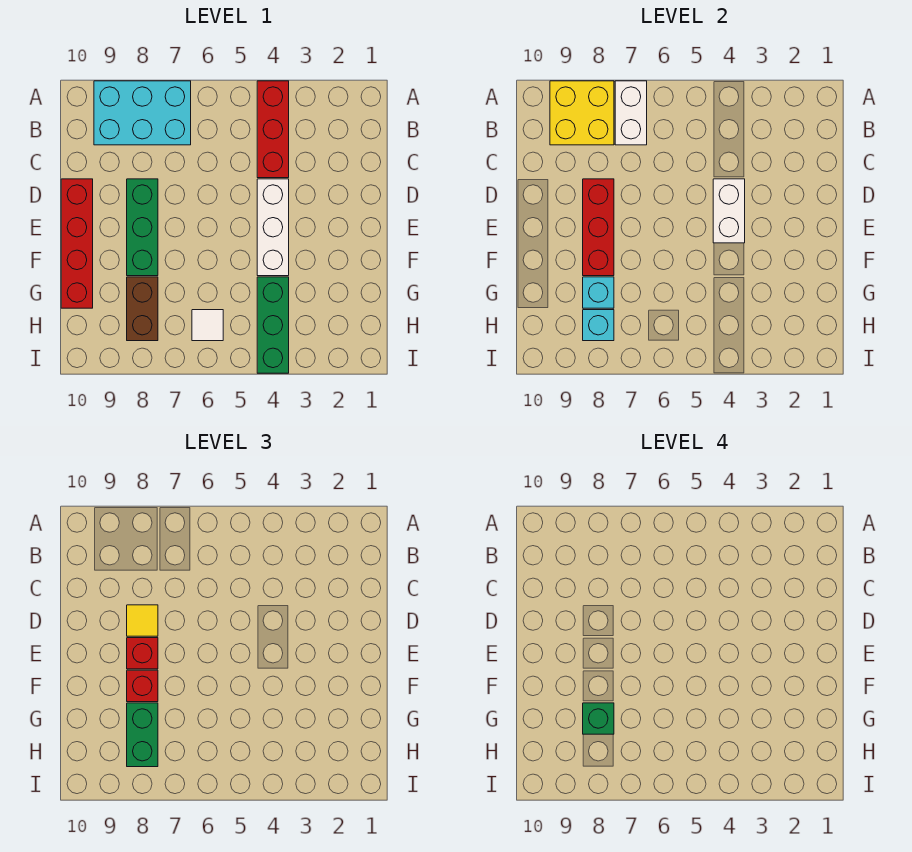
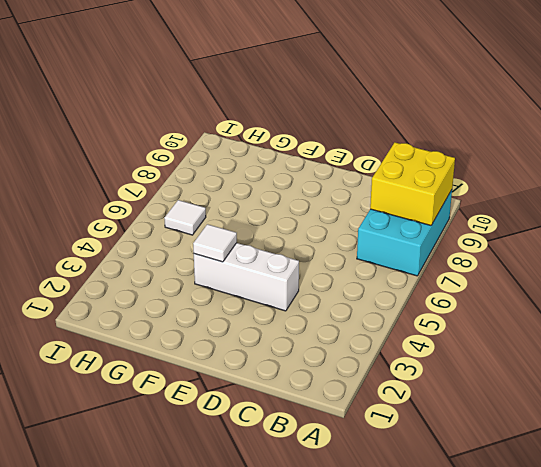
white tile F4 level 2 -> none
none -> red brick A4:C4 level 1
none -> green brick D8:F8 level 1
none -> red brick D10:G10 level 1

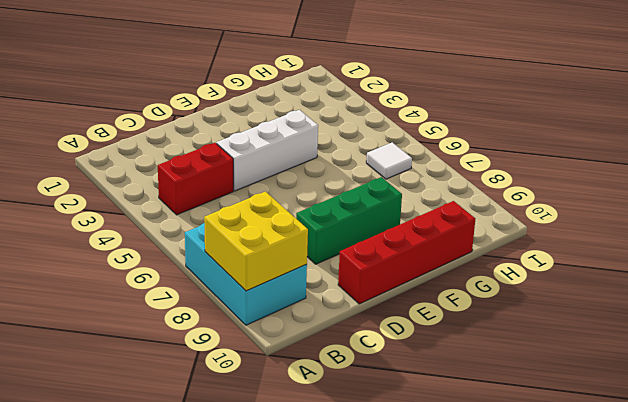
red brick B4:C4 level 1 -> red brick A4:C4 level 1
none -> green brick G4:I4 level 1
none -> brown brick G8:H8 level 1
none -> white brick A7:B7 level 2

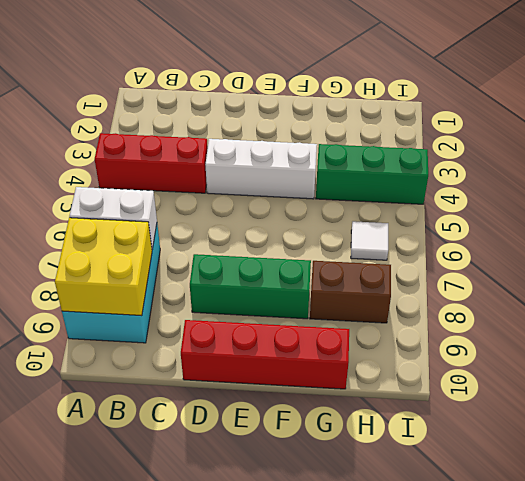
none -> white brick D4:E4 level 2
none -> red brick D8:F8 level 2
none -> cyan brick G8 level 2

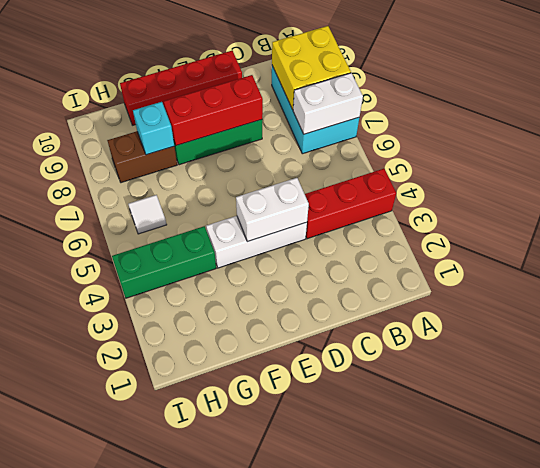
none -> cyan brick H8 level 2
none -> yellow tile D8 level 3
none -> red brick E8 level 3

